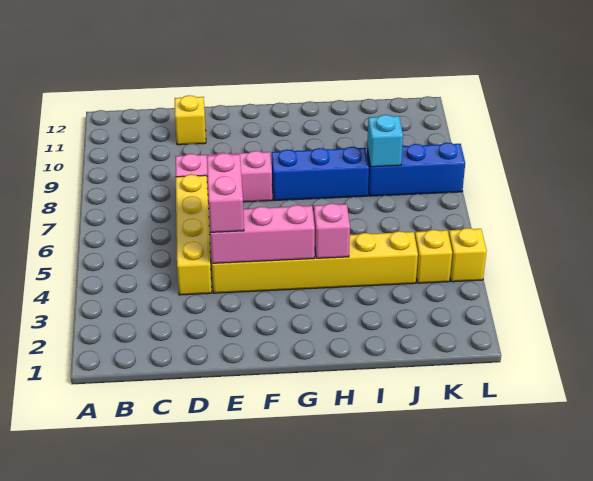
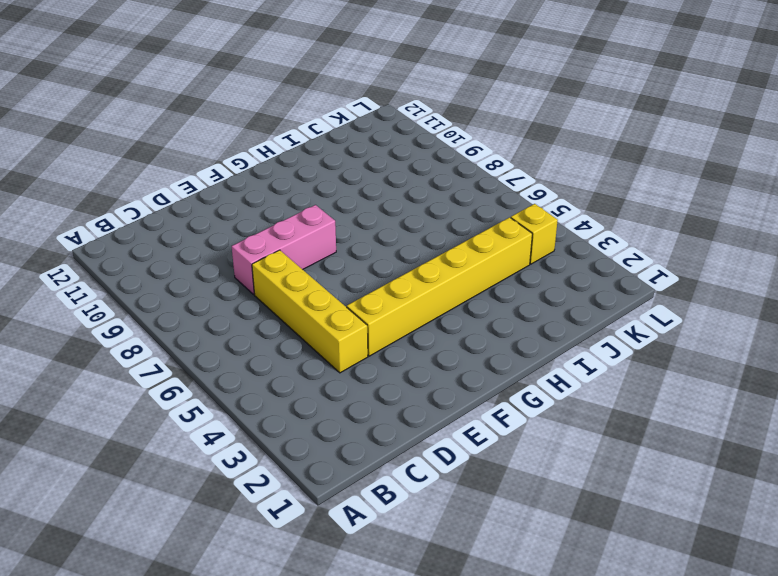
none -> yellow brick D11 level 1
none -> blue brick G8:I8 level 1
none -> blue brick J8:L8 level 1

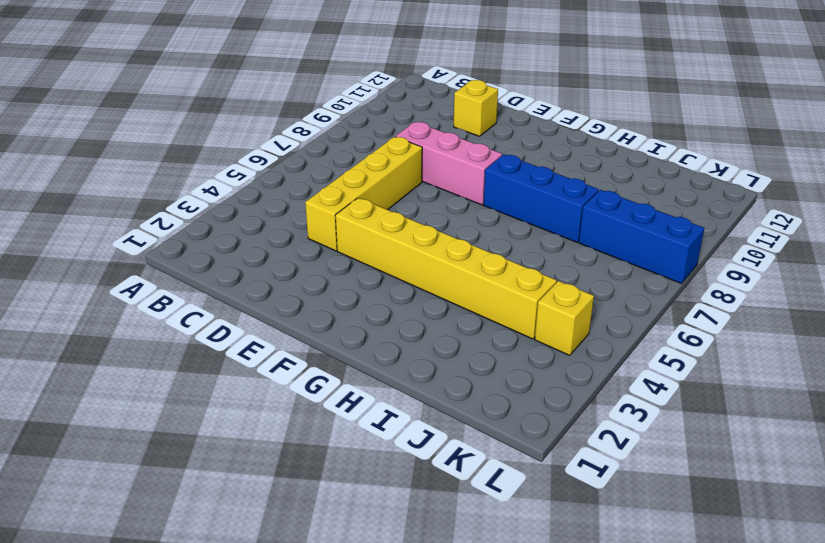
none -> yellow brick L4 level 1
none -> pink brick E4:G4 level 2
none -> pink brick H4 level 2

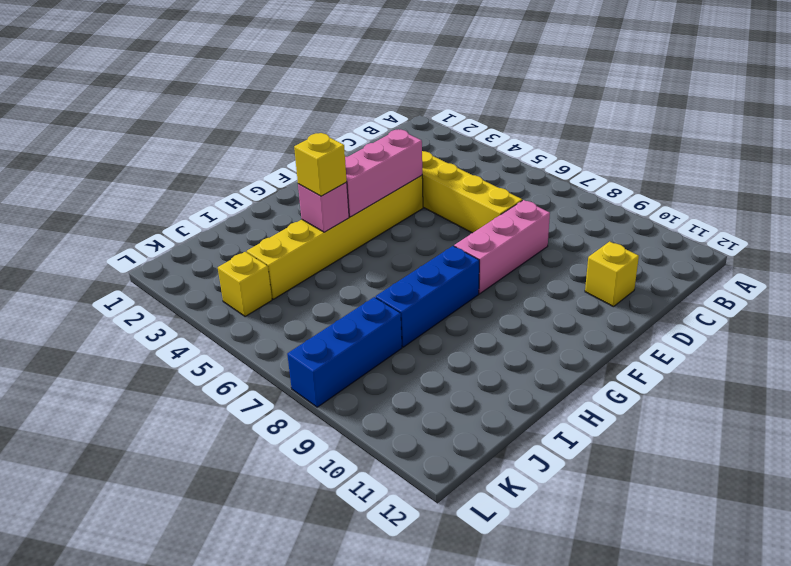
yellow brick H4 level 3 -> yellow brick L4 level 1
none -> cyan brick J8 level 2
none -> pink brick E4:E5 level 3

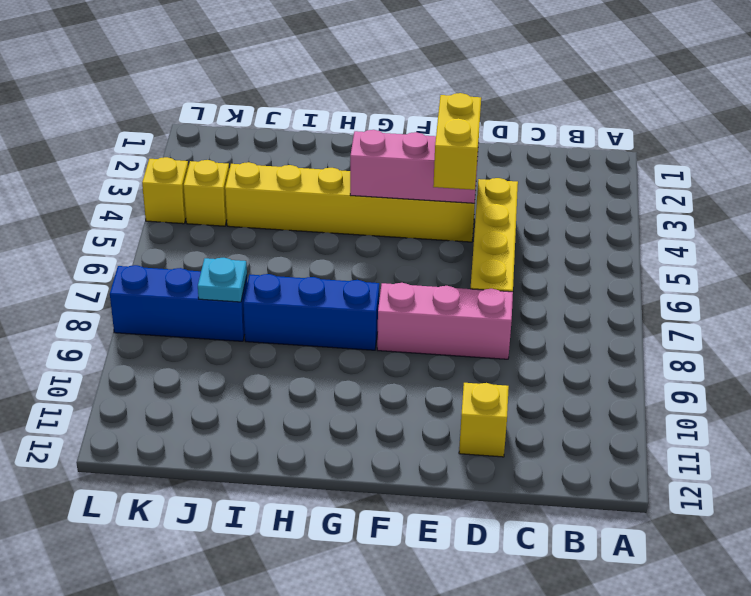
yellow brick E4:E5 level 3 -> pink brick E4:E5 level 3
cyan plate J8 level 2 -> cyan brick J8 level 2
none -> pink brick H4 level 2

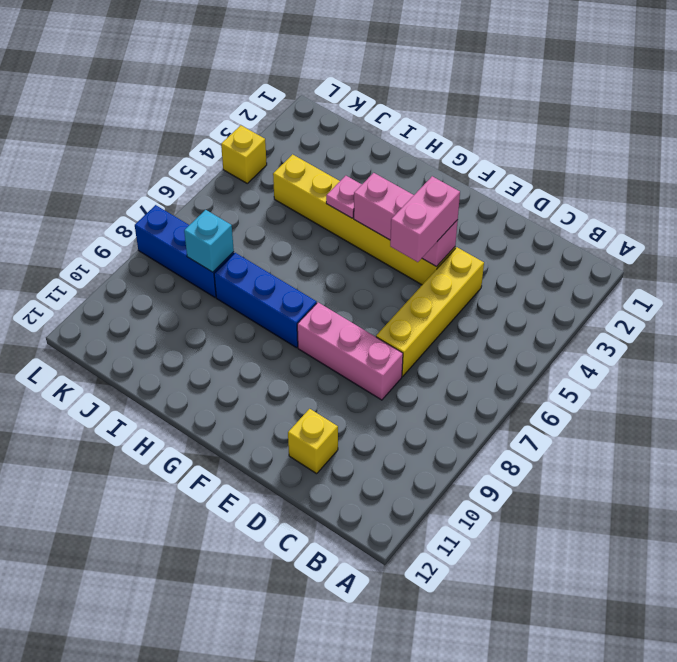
pink plate H4 level 2 -> pink brick H4 level 2
none -> yellow brick K4 level 1

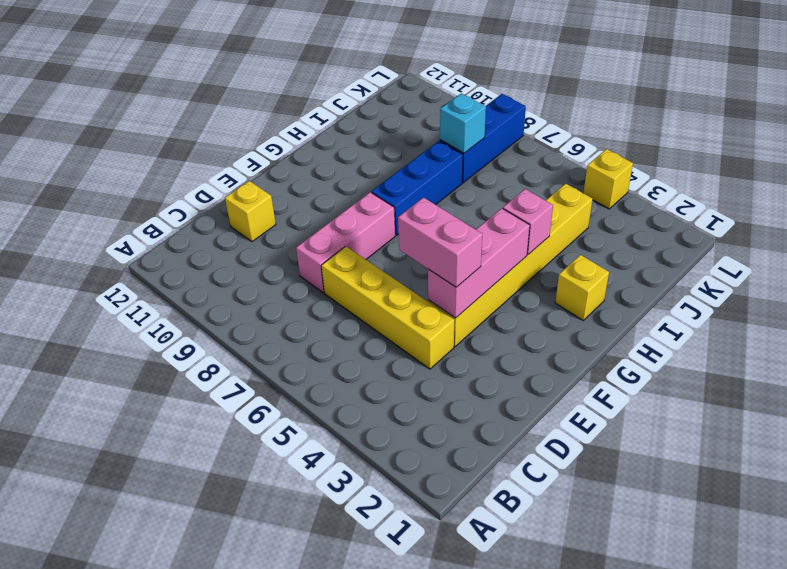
yellow brick H2 level 1 -> yellow brick K4 level 1

